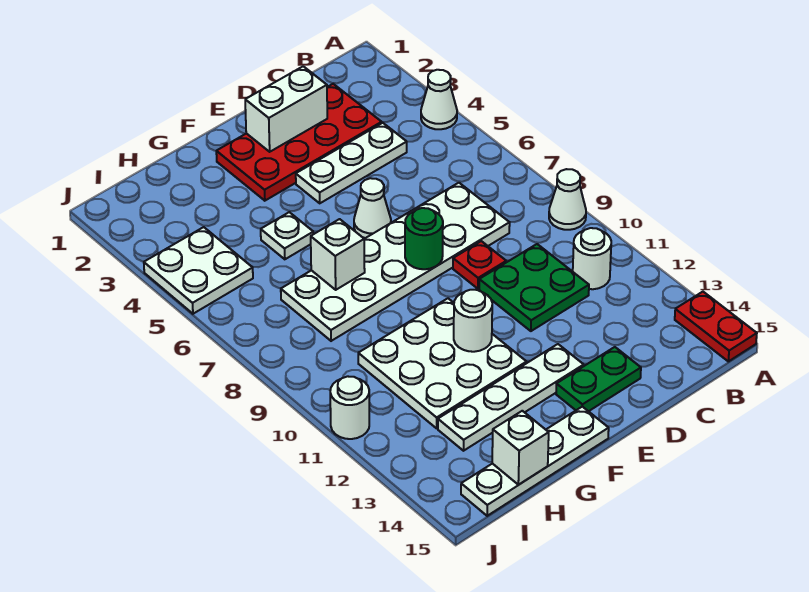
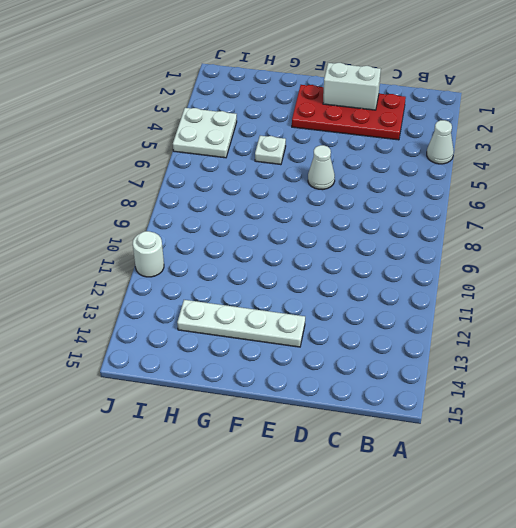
none -> white cone A9 level 1
none -> red plate A14:A15 level 1
none -> white round brick B11 level 1

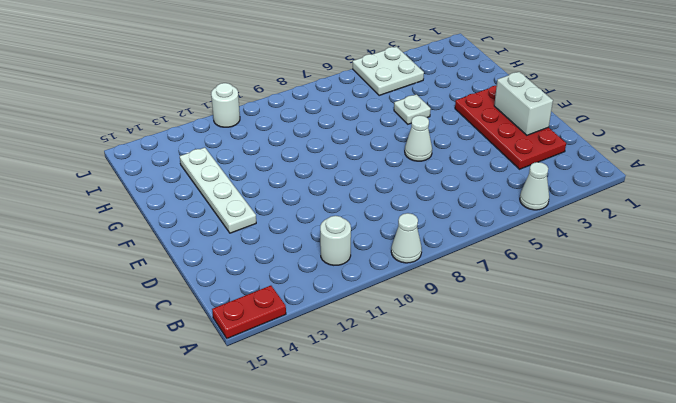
none -> white plate C4:E4 level 1
none -> white plate C7:H8 level 1
none -> green plate C10:D11 level 1

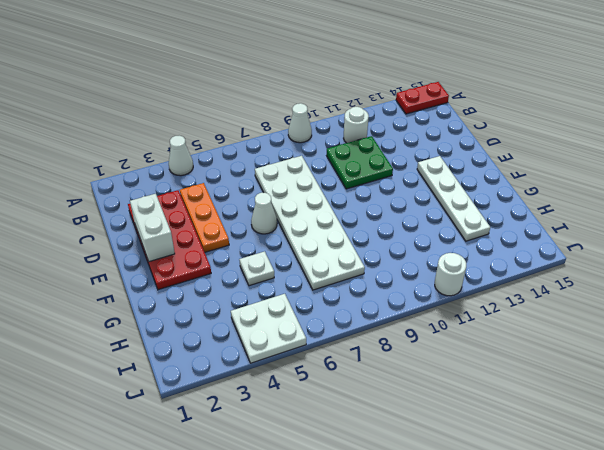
orange plate C4:E4 level 1 -> white plate C4:E4 level 1
none -> red plate D9 level 1
none -> green plate D14:E14 level 1
none -> white plate F10:H12 level 1

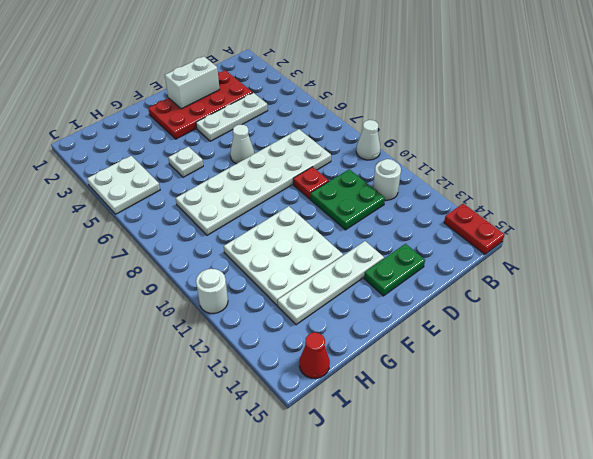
red cone I15 level 1 -> white plate F15:I15 level 1
none -> white cone A4 level 1
none -> green round brick E8 level 2
none -> white round brick F11 level 2

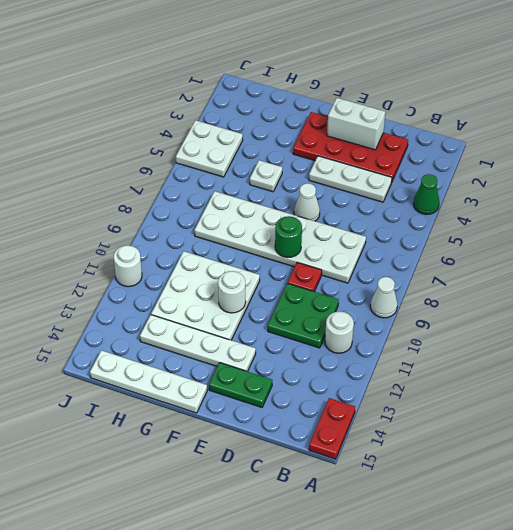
green cone A4 level 1 -> white cone A4 level 1
none -> white brick G7 level 2
none -> white brick H15 level 2

